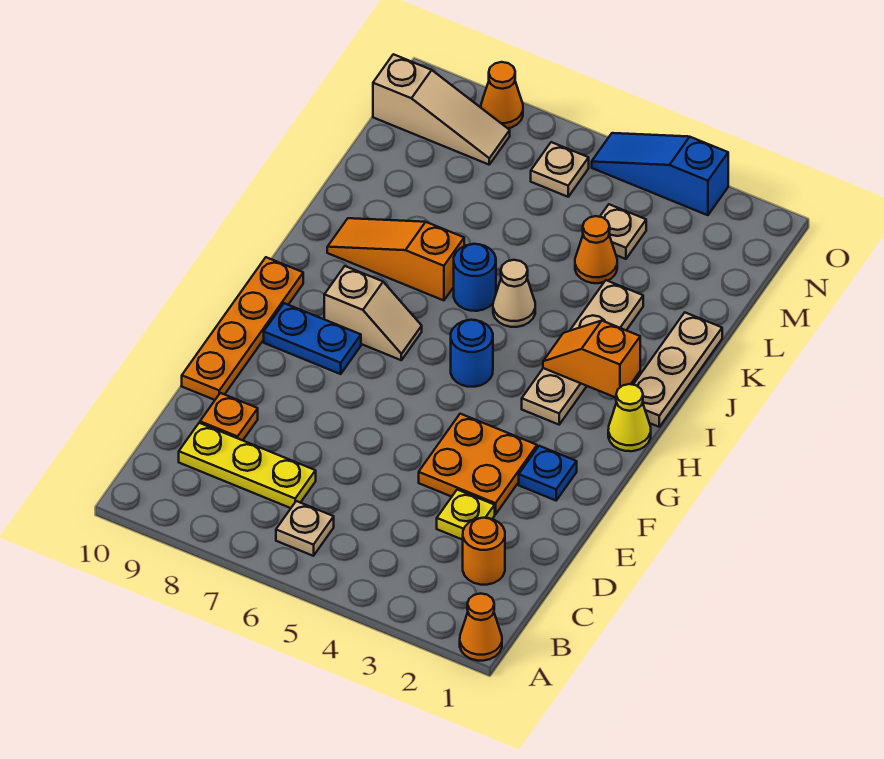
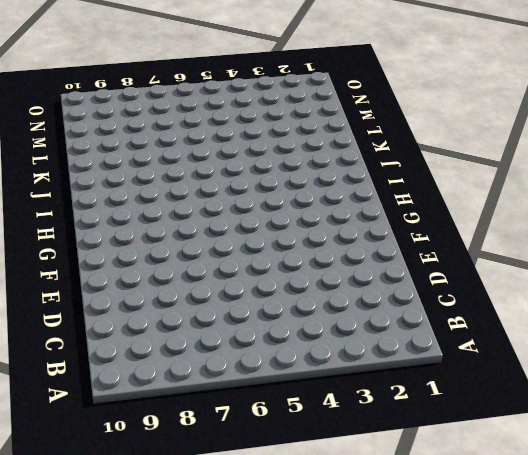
none -> orange cone A1 level 1
none -> tan plate B6 level 1
none -> orange round brick C2 level 1

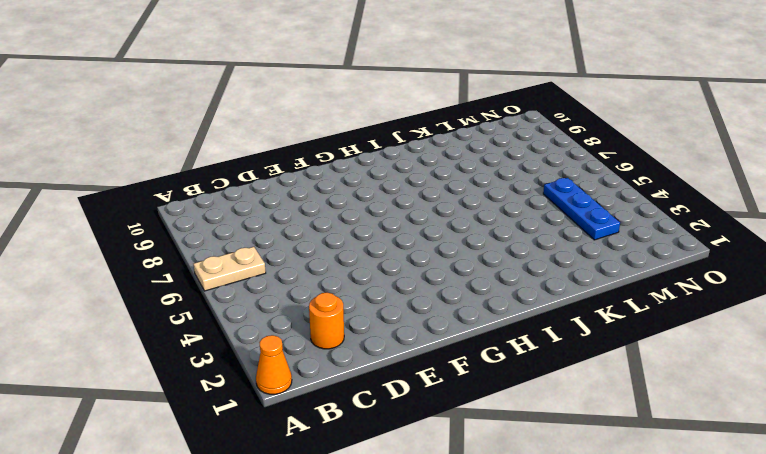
tan plate A6:B6 level 1 -> tan plate B6 level 1
blue plate M3:M5 level 1 -> tan plate M4 level 1
none -> yellow plate C7:C9 level 1
none -> yellow plate D3 level 1
none -> orange plate D9 level 1

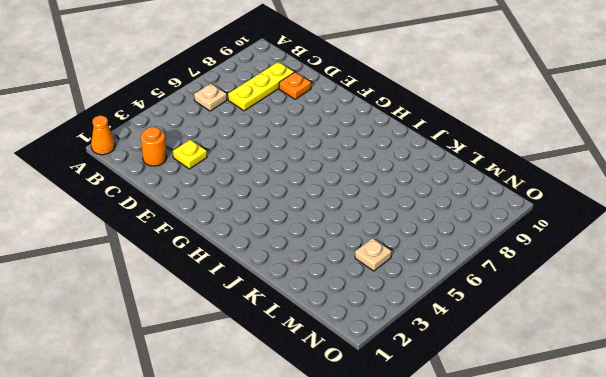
none -> orange plate E3:F4 level 1
none -> orange plate E10:H10 level 1
none -> blue plate F2 level 1

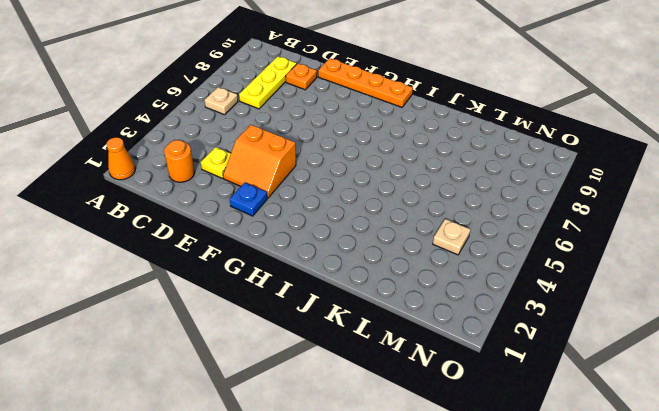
orange slope E3:F4 level 1 top 4 -> orange plate E3:F4 level 1
none -> blue plate G8:G9 level 1
none -> yellow cone H1 level 1
none -> tan plate H3:K3 level 1

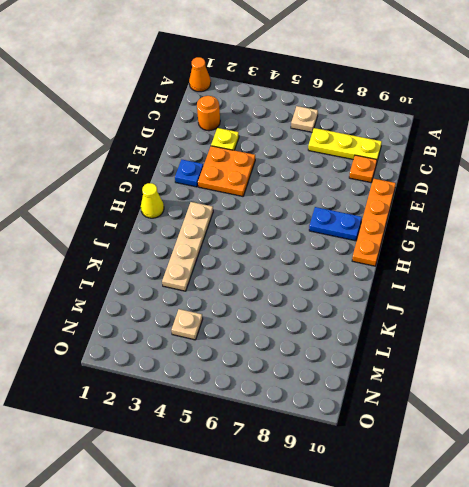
none -> blue round brick H5 level 1
none -> tan slope H7:H8 level 1 top 8
none -> tan plate I1:K1 level 1

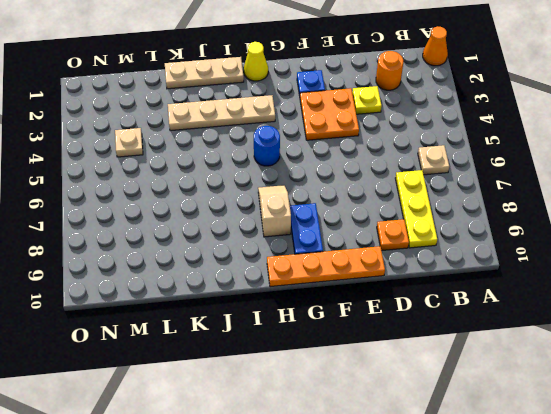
none -> tan cone J5 level 1
none -> blue round brick J6 level 1
none -> orange slope J7:J9 level 1 top 7

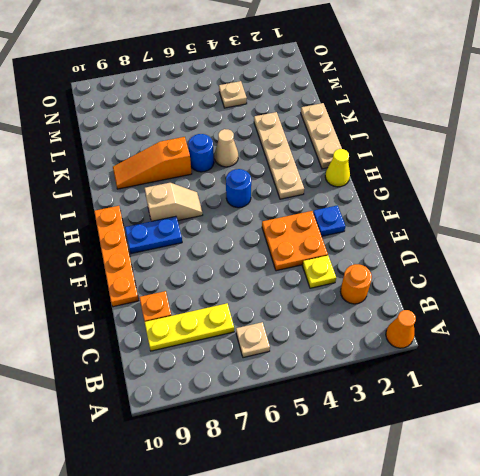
none -> orange cone L4 level 1
none -> tan plate N6 level 1
none -> tan slope N8:N10 level 1 top 10

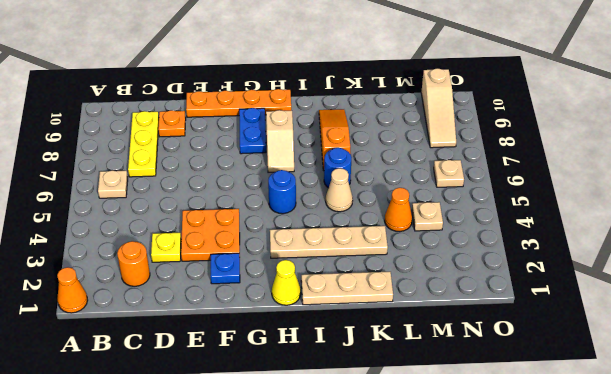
none -> blue slope O3:O5 level 1 top 3
none -> orange cone O8 level 1
none -> orange slope I2:I3 level 2 top 2

